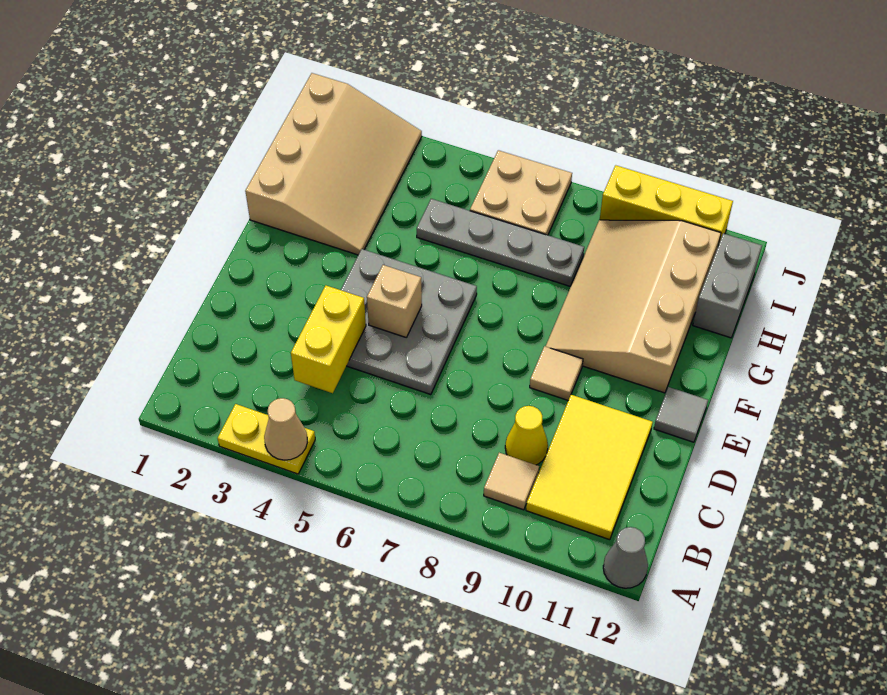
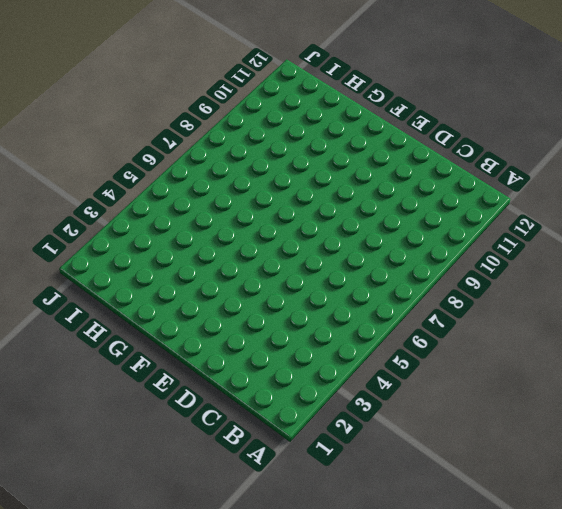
none -> yellow plate A3:A4 level 1
none -> grey cone A12 level 1
none -> tan tile B9 level 1

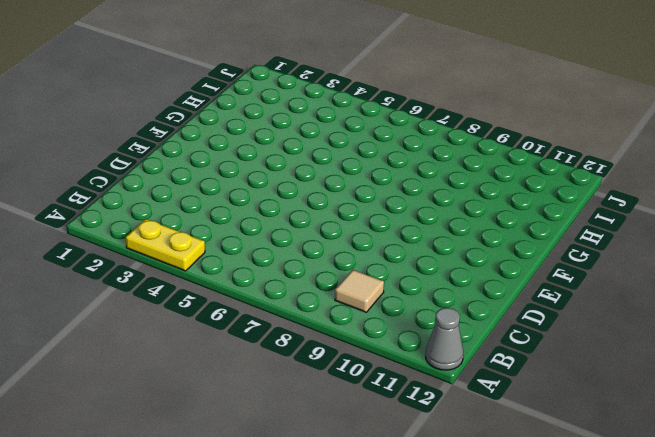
none -> yellow tile B10:D11 level 1
none -> yellow cone C9 level 1
none -> grey plate D4:F6 level 1

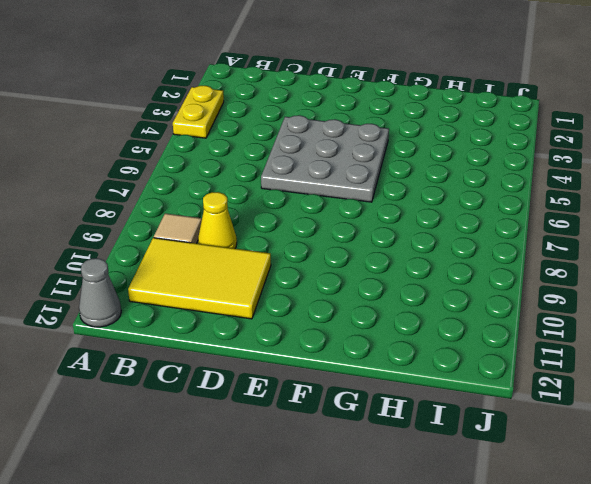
none -> tan tile E9 level 1
none -> grey tile E12 level 1
none -> tan slope F9:I11 level 1 top 11

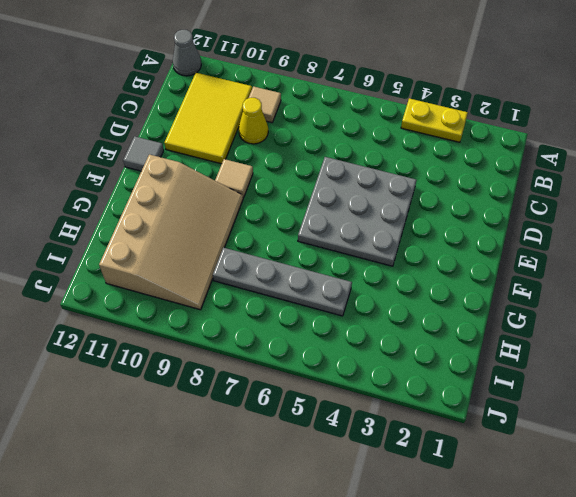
none -> tan slope G1:J3 level 1 top 1
none -> grey brick H12:I12 level 1
none -> tan plate I6:J7 level 1

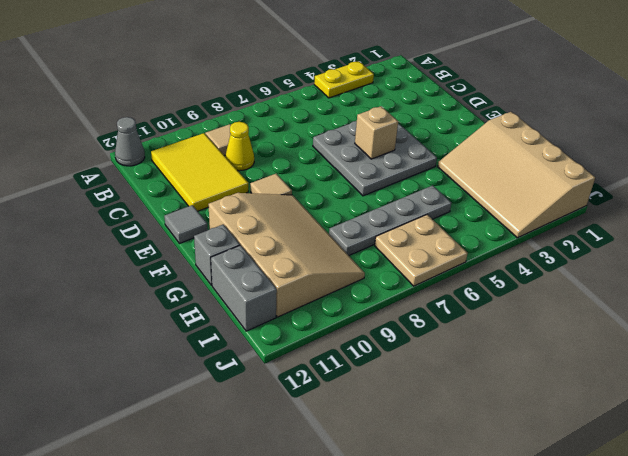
grey brick G12 level 1 -> none
none -> yellow brick J9:J11 level 1
none -> tan cone A4 level 2
none -> yellow brick C4:D4 level 2

